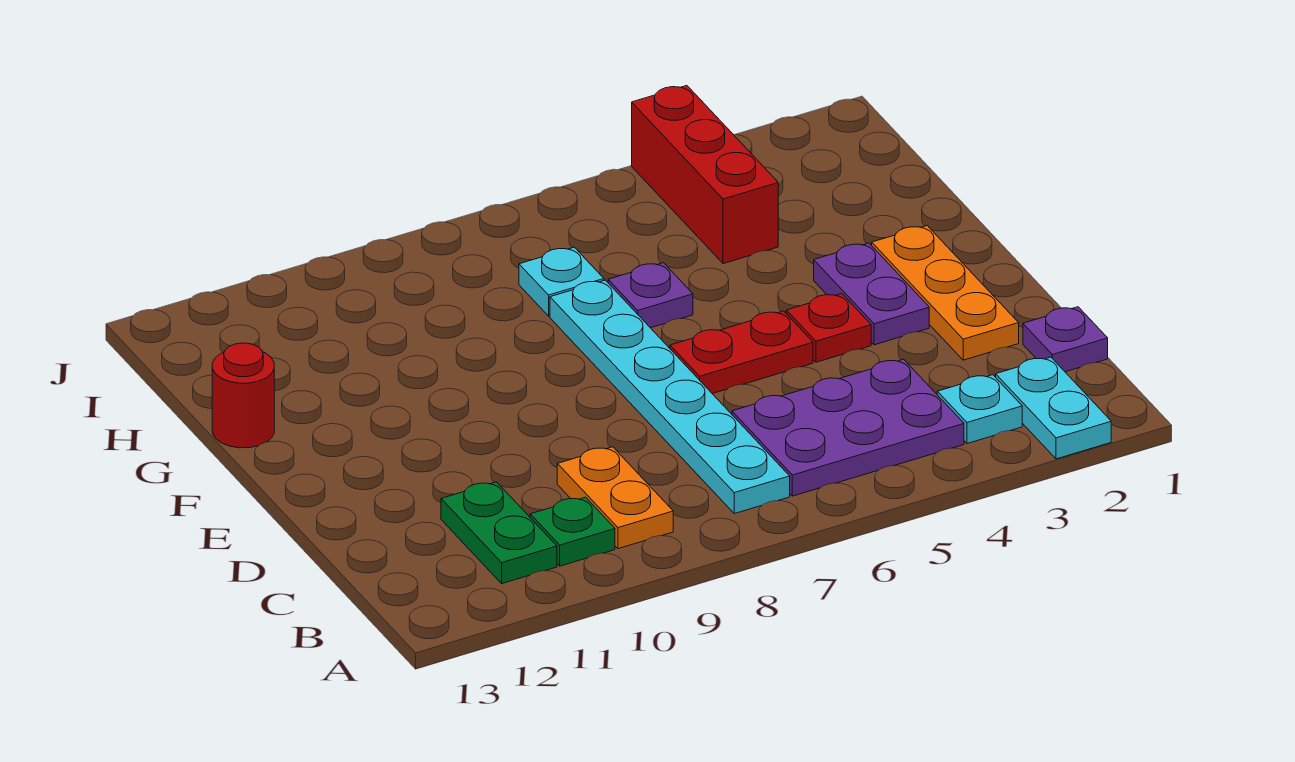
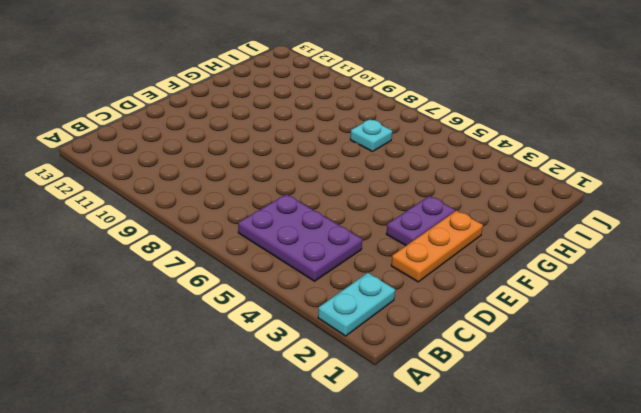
none -> cyan plate B3 level 1
none -> cyan plate B7:G7 level 1
none -> orange plate B9:C9 level 1

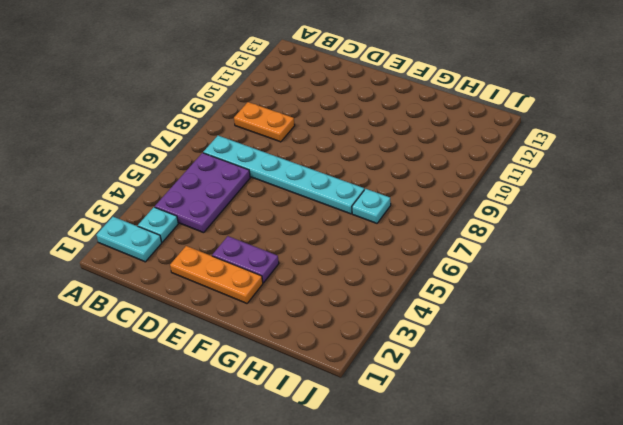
none -> green plate B10 level 1
none -> green plate B11:C11 level 1
none -> purple plate C1 level 1

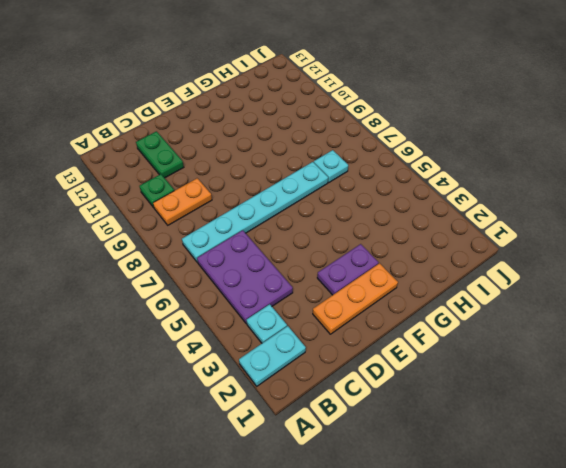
green plate C11:C12 level 1 -> green plate B11:C11 level 1
none -> purple plate C1 level 1
none -> red plate E4 level 1
none -> red plate E5:E6 level 1

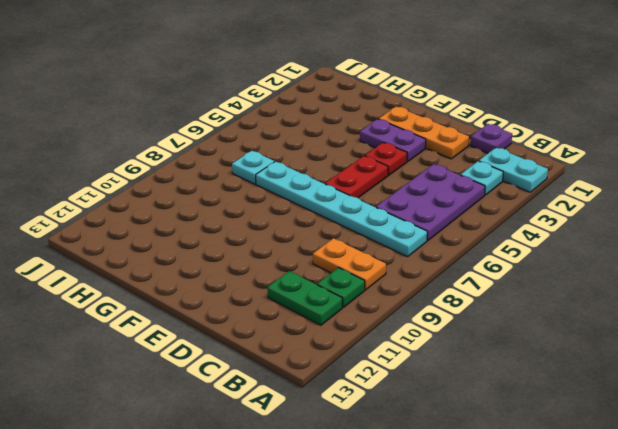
none -> purple plate G6 level 1
none -> red round brick G13 level 1
none -> red brick H4:J4 level 1

